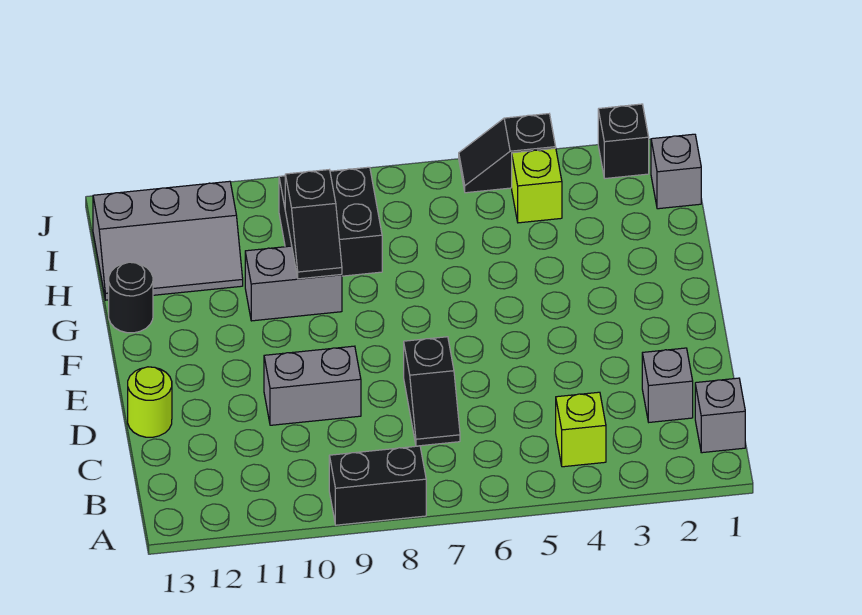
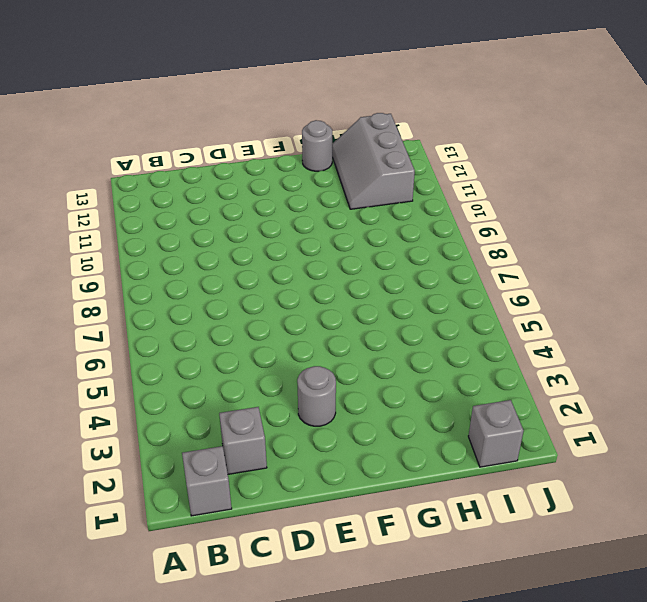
grey round brick E3 level 1 -> none
grey round brick G13 level 1 -> black round brick G13 level 1
none -> black brick A8:A9 level 1
none -> lime brick B4 level 1
none -> black slope C7:D7 level 1 top D

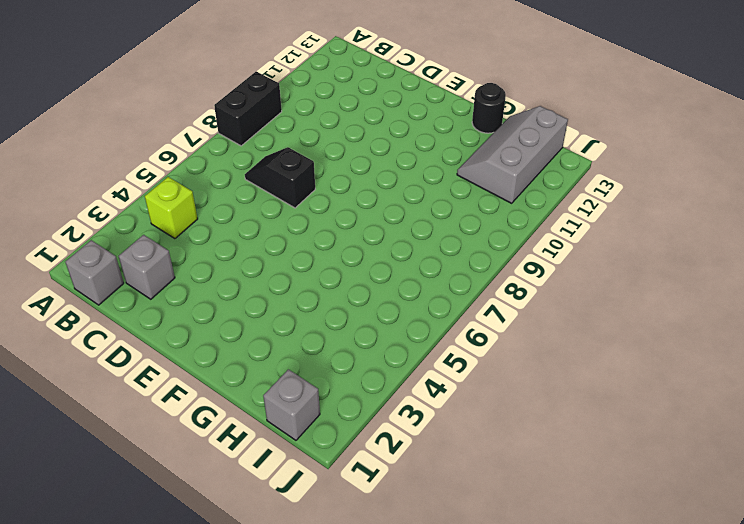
none -> grey brick D9:D10 level 1
none -> lime round brick D13 level 1
none -> grey brick G9:G10 level 1

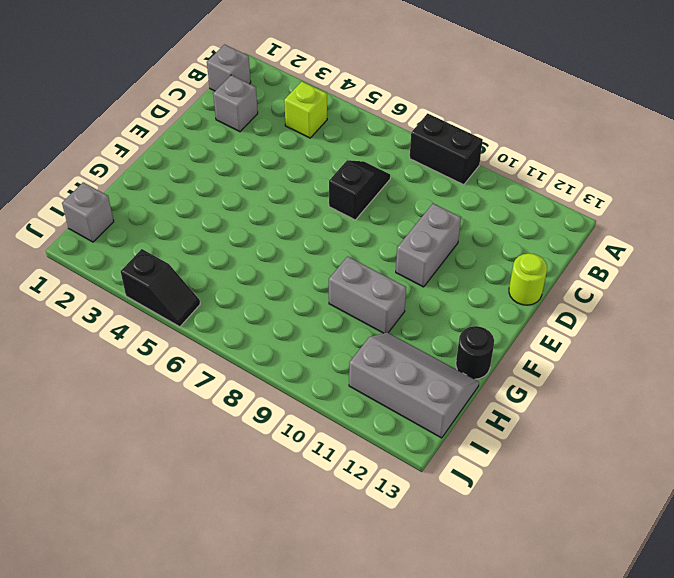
grey brick D10:E10 level 1 -> grey brick D9:D10 level 1
none -> black brick H8:I9 level 1
none -> lime brick I4 level 1
none -> black brick J2 level 1

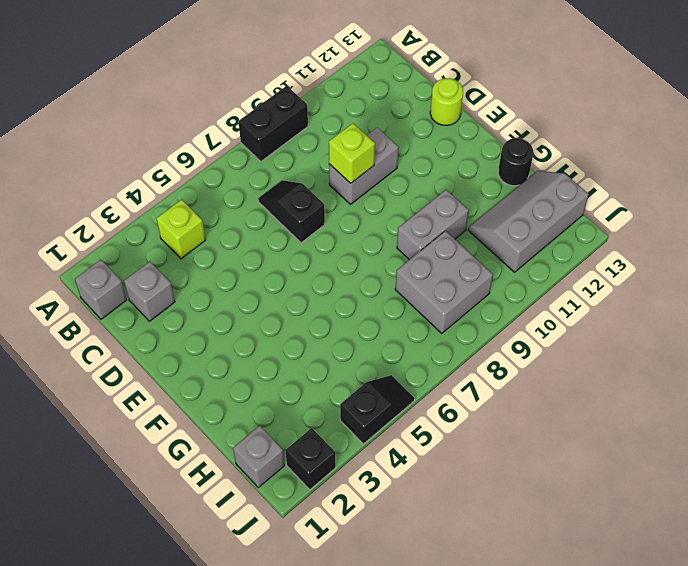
lime brick D9 level 2 -> lime brick I4 level 1
grey brick H8:I9 level 1 -> black brick H8:I9 level 1
none -> black slope G9:H9 level 2 top H

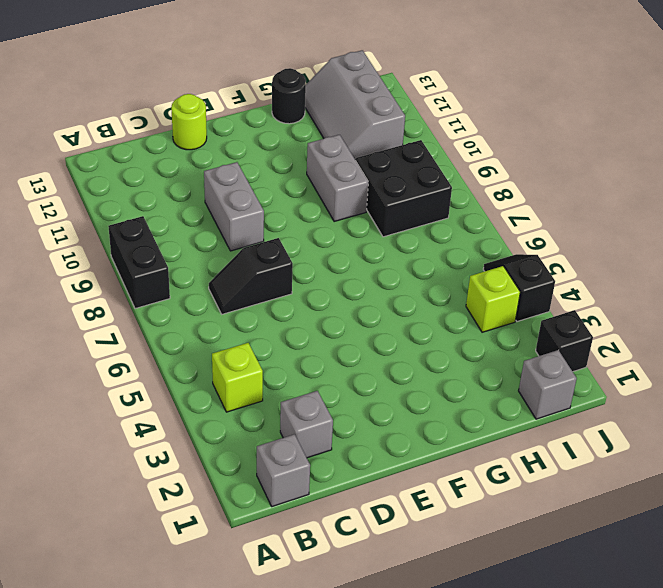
none -> black slope G9:H9 level 2 top H

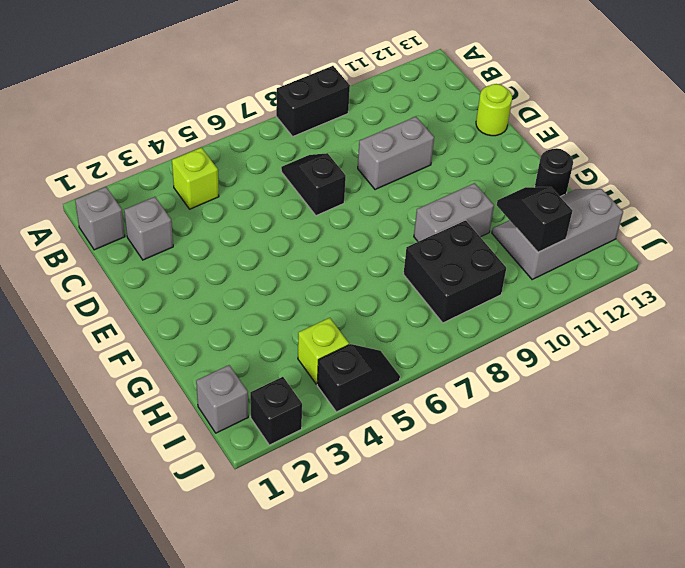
black slope H11:I11 level 2 top I -> black slope G9:H9 level 2 top H

